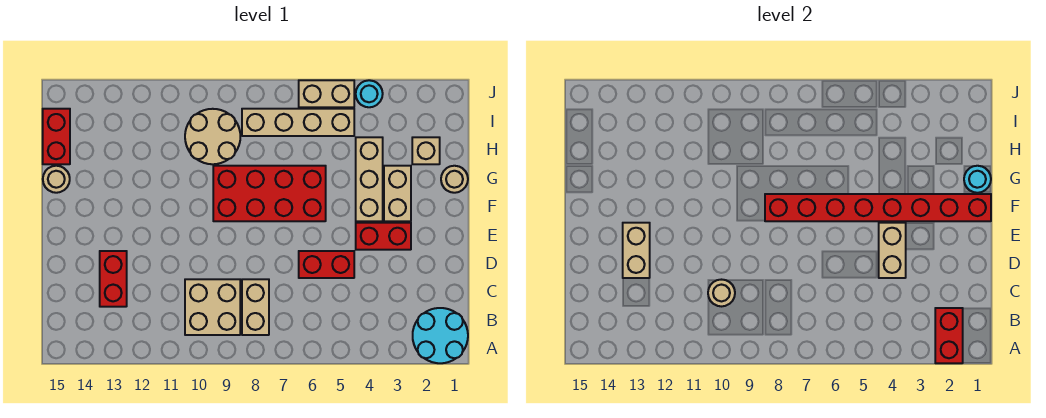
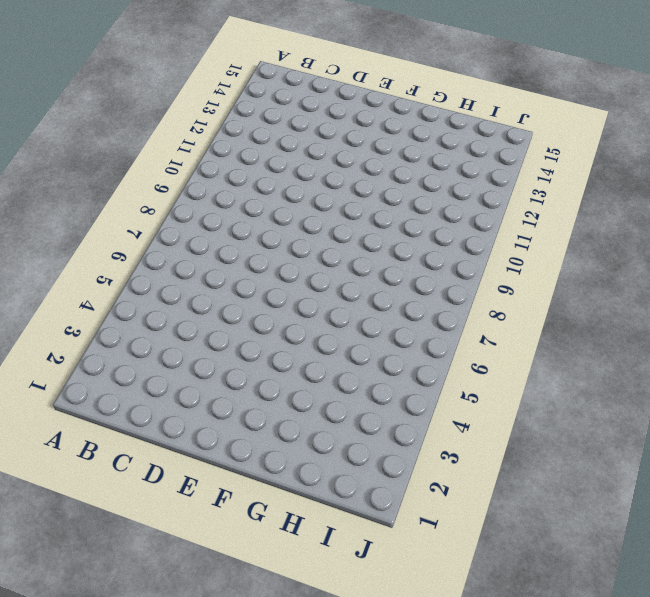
none -> cyan round brick A1:B2 level 1
none -> tan brick B8:C8 level 1
none -> tan brick B9:C10 level 1

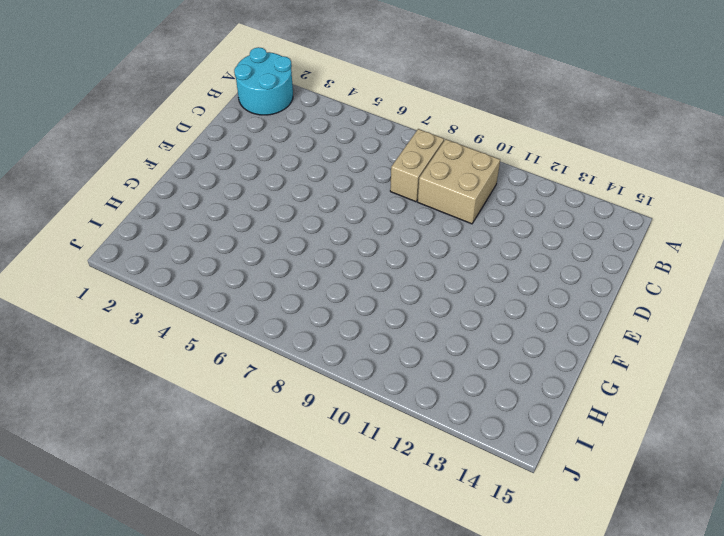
none -> red brick C13:D13 level 1
none -> red brick D5:D6 level 1
none -> red brick E3:E4 level 1

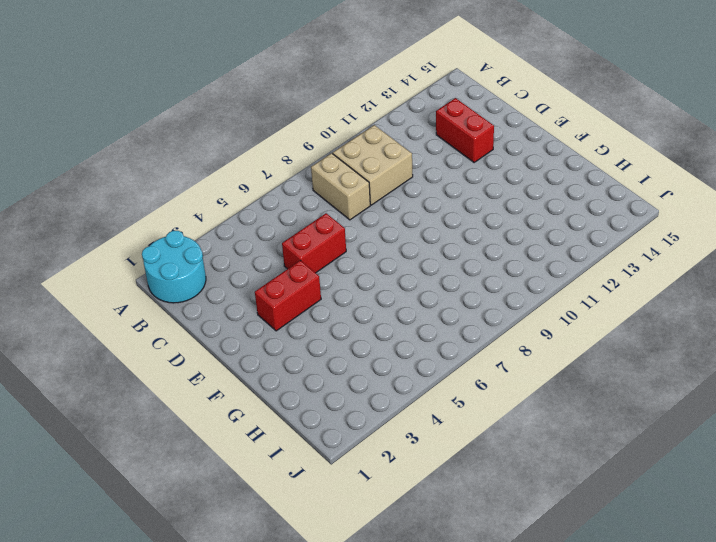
none -> tan brick F3:G3 level 1
none -> tan brick F4:H4 level 1
none -> red brick F6:G9 level 1

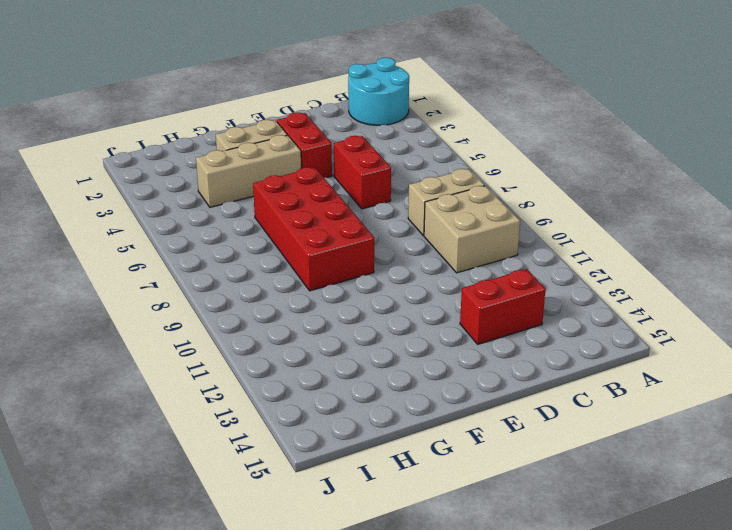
none -> tan round brick G1 level 1
none -> tan round brick G15 level 1
none -> tan brick H2 level 1

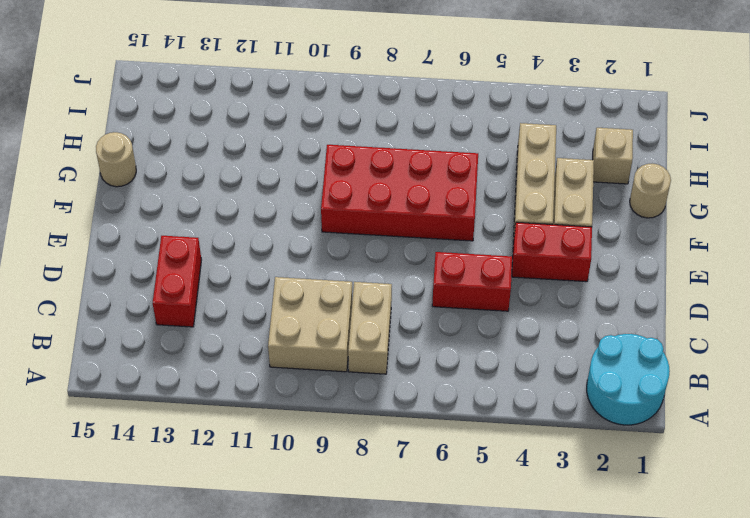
none -> tan round brick H9:I10 level 1
none -> red brick H15:I15 level 1
none -> tan brick I5:I8 level 1

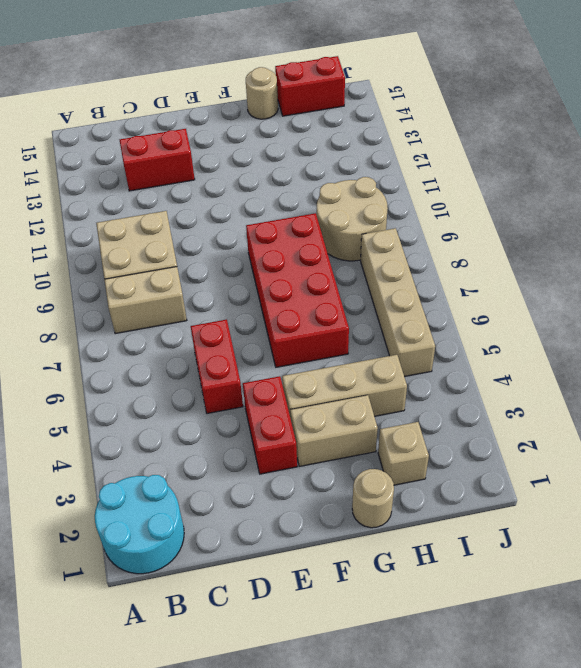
none -> cyan round brick J4 level 1
none -> tan brick J5:J6 level 1
none -> red brick A2:B2 level 2

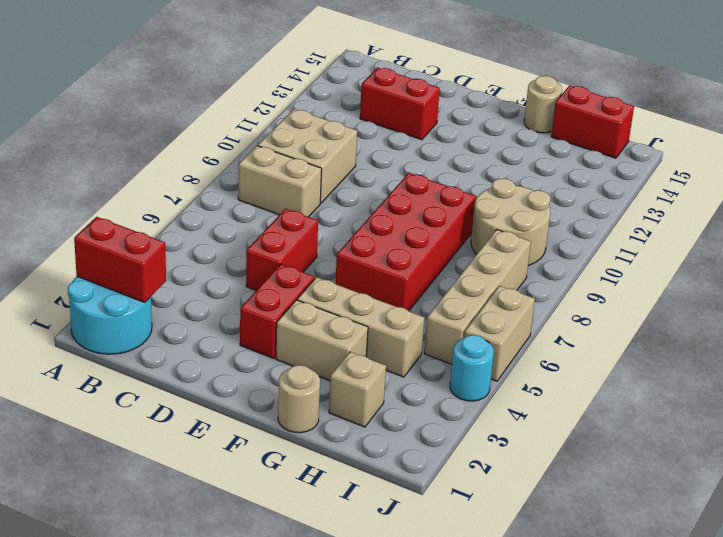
none -> tan round brick C10 level 2
none -> tan brick D4:E4 level 2
none -> tan brick D13:E13 level 2

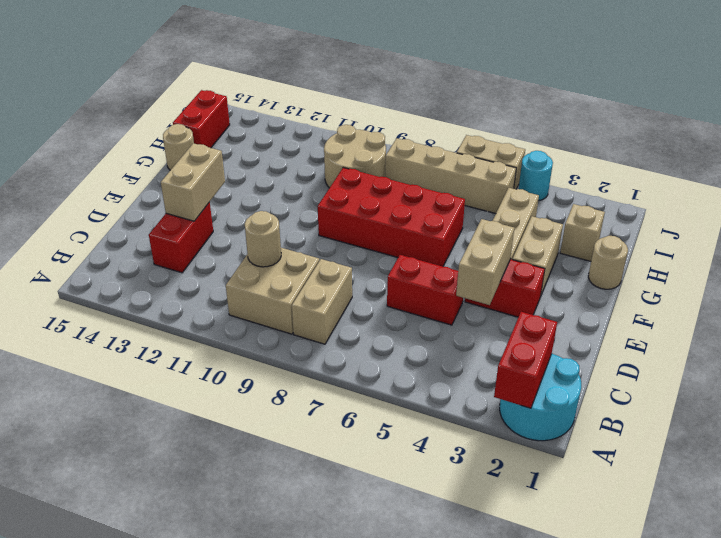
none -> red brick F1:F8 level 2
none -> cyan round brick G1 level 2

